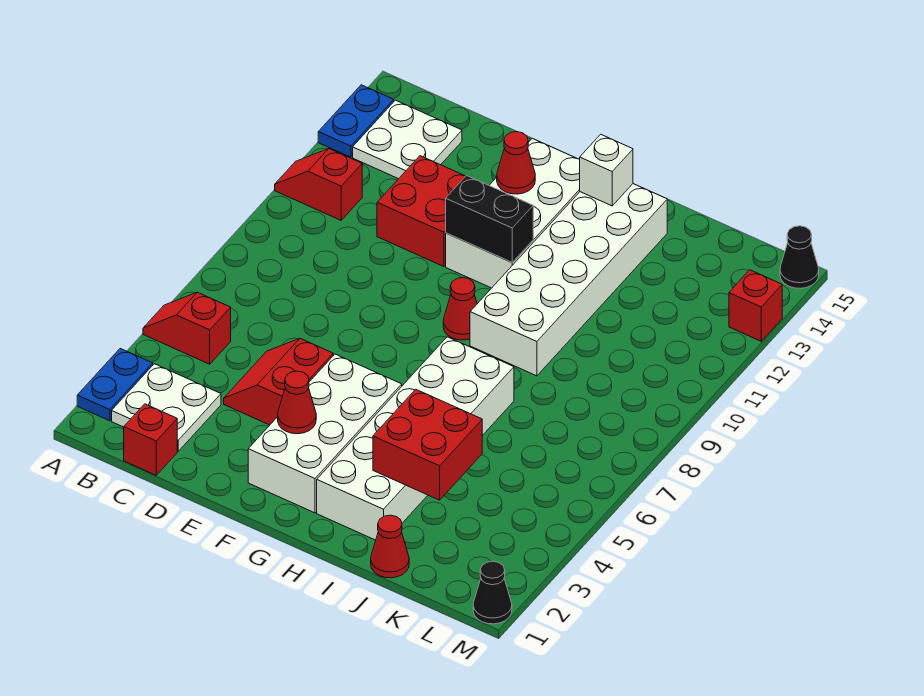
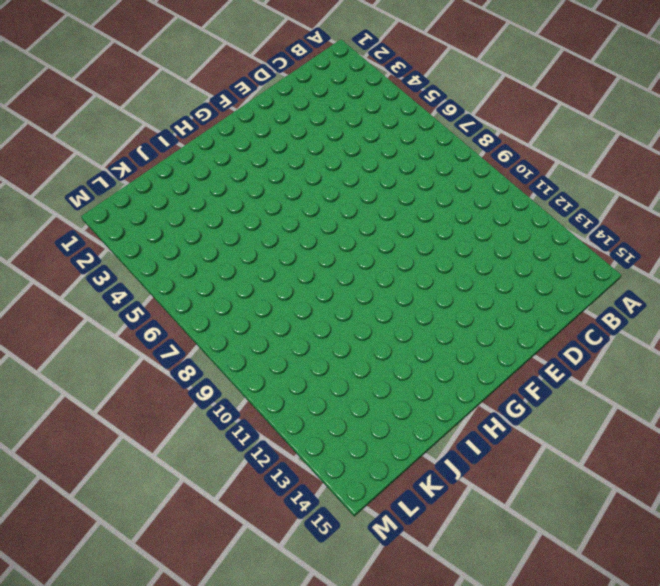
none -> blue plate A2:A3 level 1
none -> red slope A5:B5 level 1 top B
none -> red slope A11:B11 level 1 top B

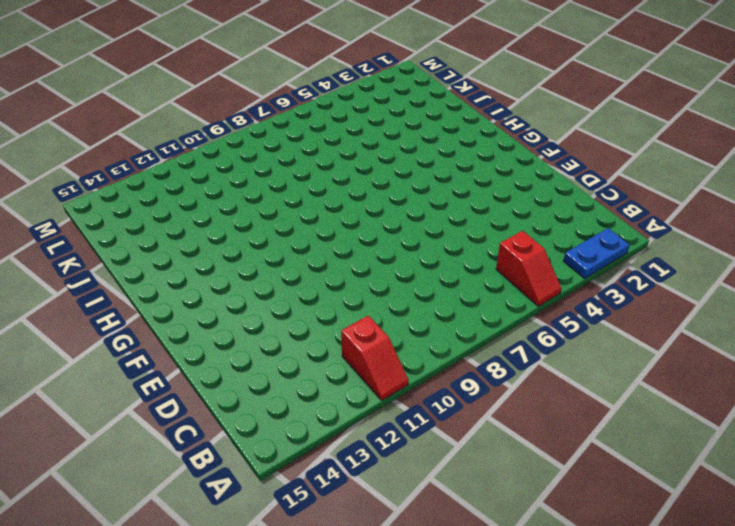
none -> blue plate A13:A14 level 1
none -> white plate B2:C3 level 1
none -> white plate B13:C14 level 1

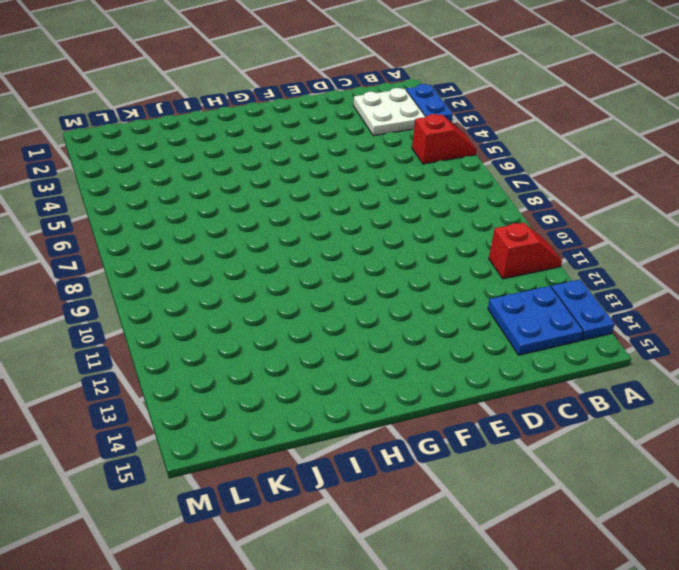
blue plate B13:C14 level 1 -> white plate B13:C14 level 1
none -> red brick C1 level 1
none -> red slope D4:E5 level 1 top E
none -> red brick D11:E12 level 1

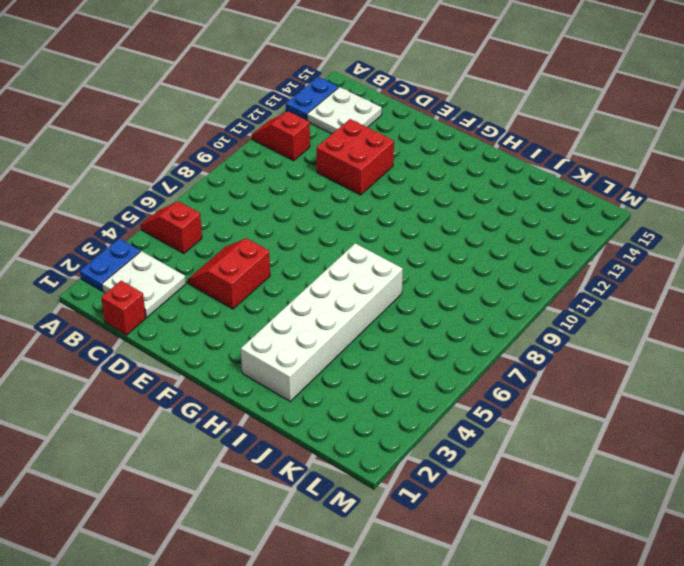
none -> white brick F2:G5 level 1
none -> white brick F11:G14 level 1
none -> red cone G9 level 1

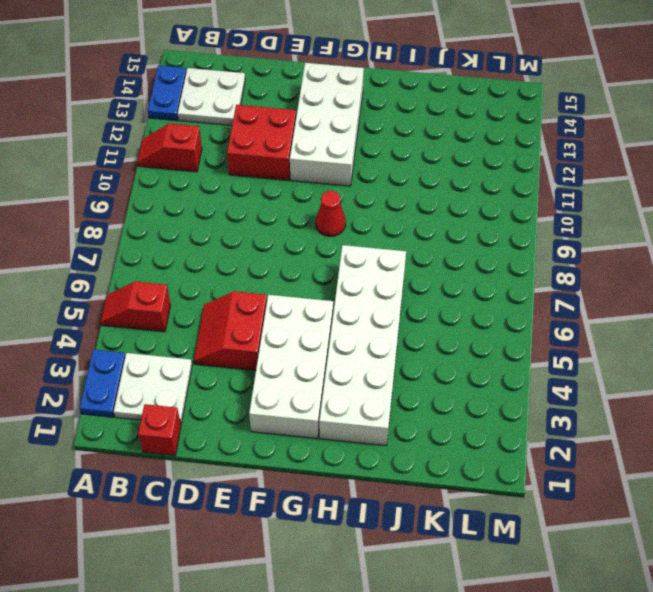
none -> white brick H9:I14 level 1
none -> red cone J1 level 1
none -> black cone M1 level 1

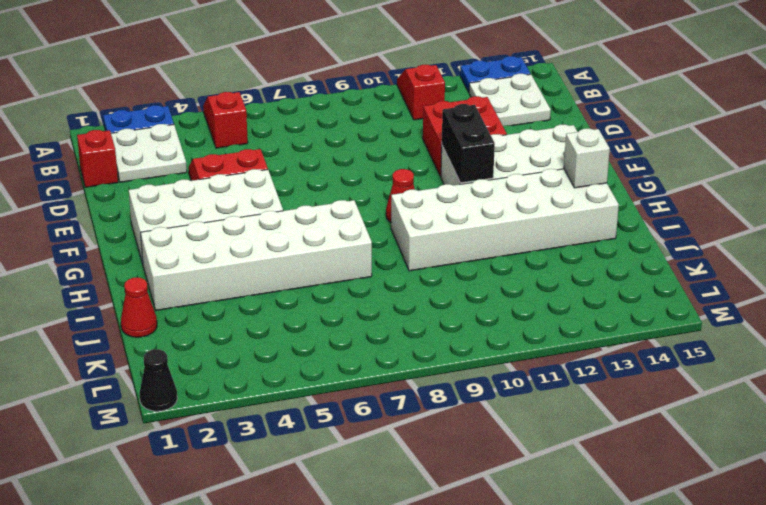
none -> red brick M13 level 1
none -> black cone M15 level 1
none -> red cone F3 level 2

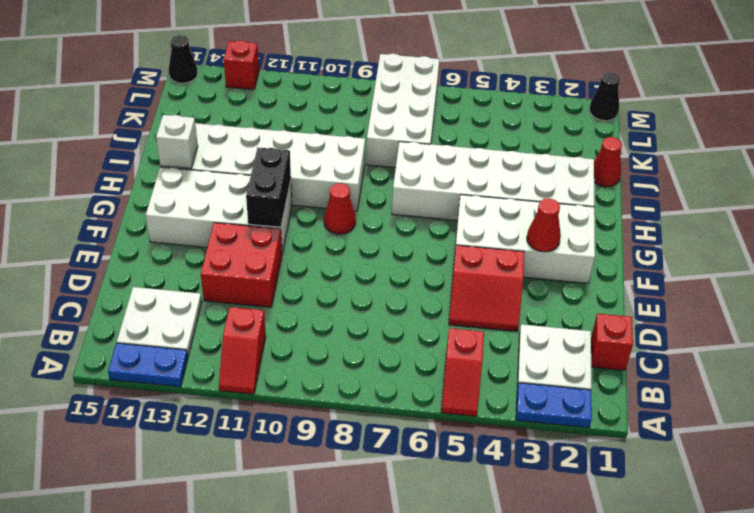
white brick J7:M8 level 1 -> none
none -> red cone F13 level 2
none -> red brick I3:J4 level 2

